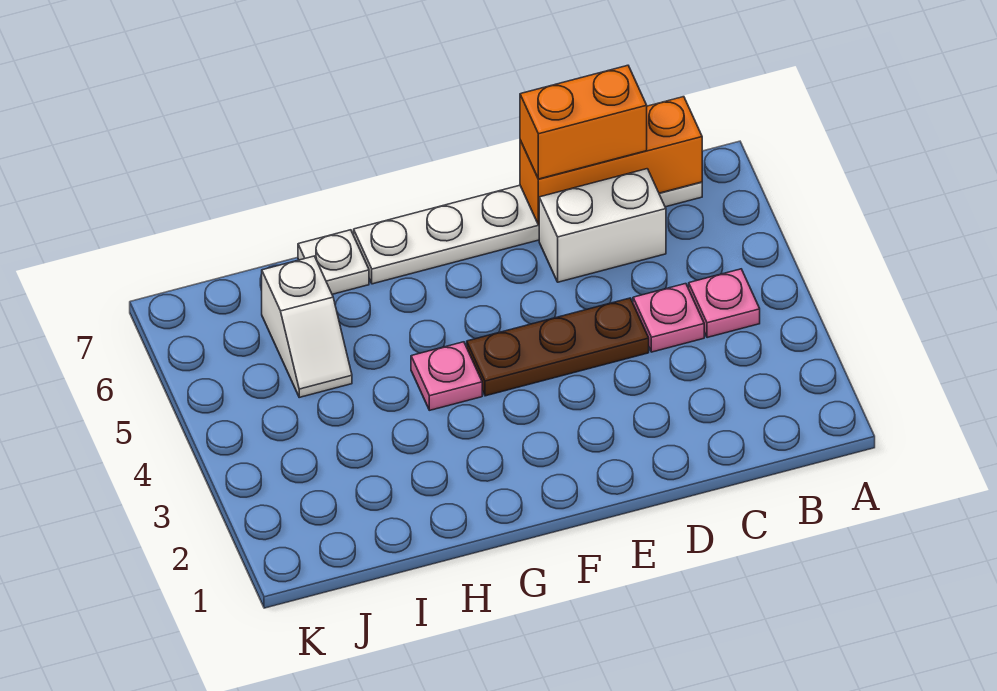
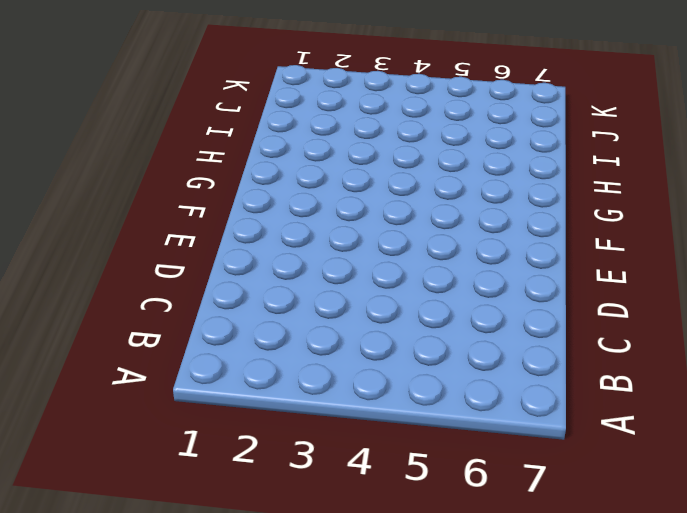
none -> pink plate B4 level 1
none -> white plate B7:G7 level 1

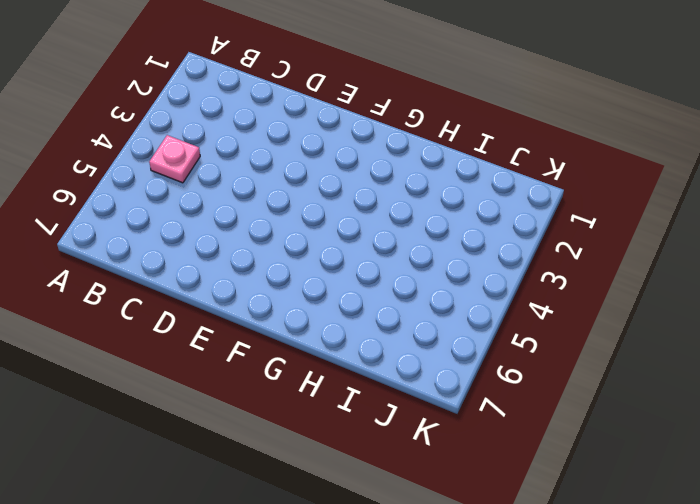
none -> white plate B7:G7 level 1
none -> pink plate C4 level 1

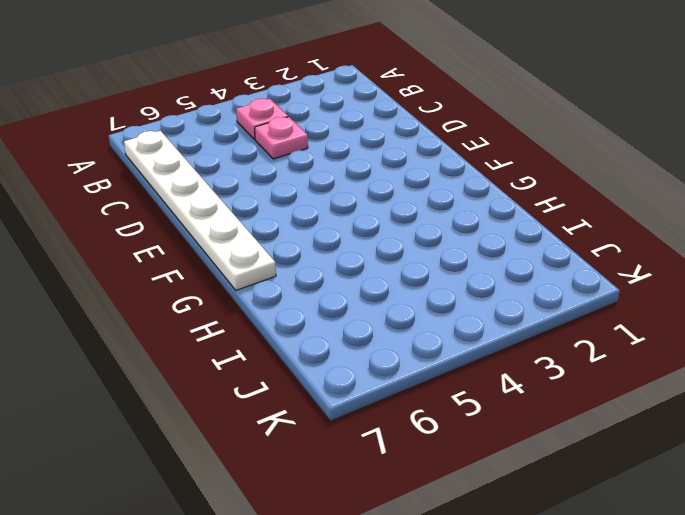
none -> white brick C6:D6 level 1
none -> brown plate D4:F4 level 1

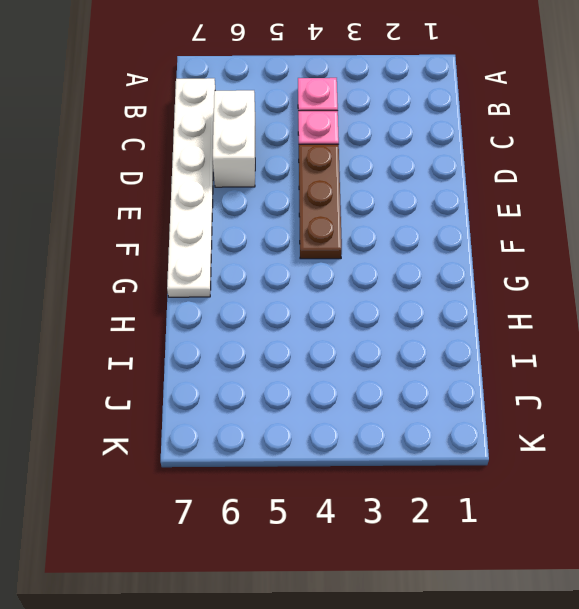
none -> pink plate G4 level 1
none -> white plate H7 level 1

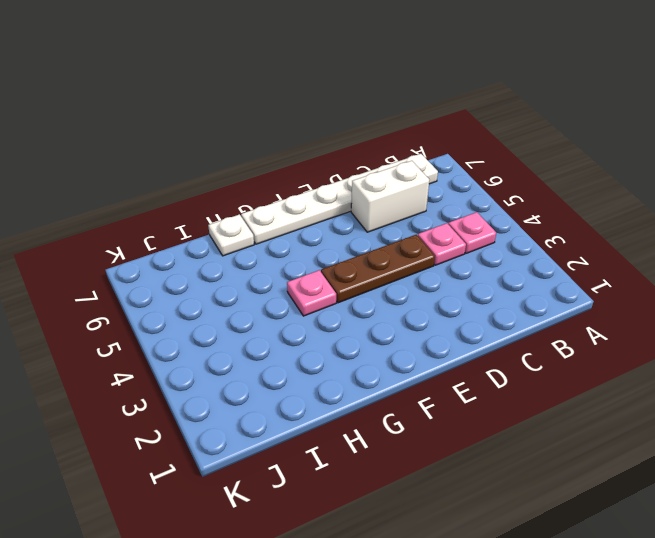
none -> white slope I5:I6 level 1 top 6
none -> orange brick B7:D7 level 2

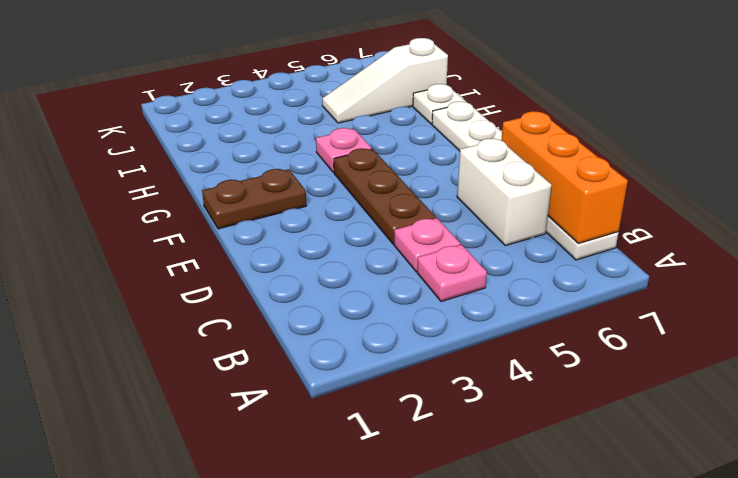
brown plate F1:F2 level 1 -> none
white slope I5:I7 level 1 top 7 -> white slope I5:I6 level 1 top 6
none -> orange brick C7:D7 level 3

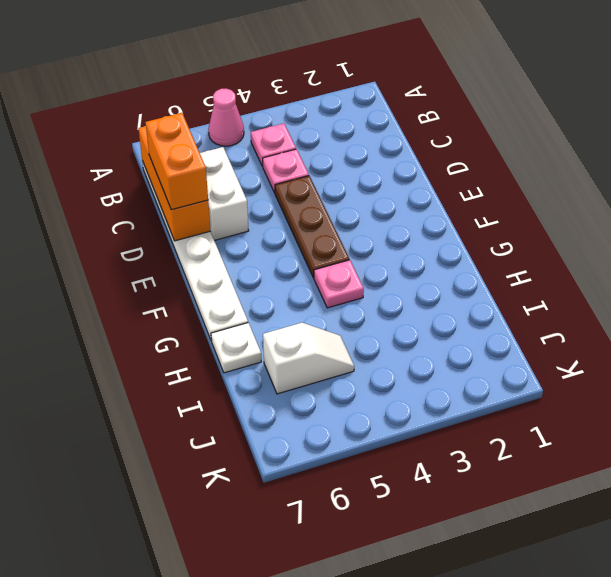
pink cone A5 level 1 -> none

